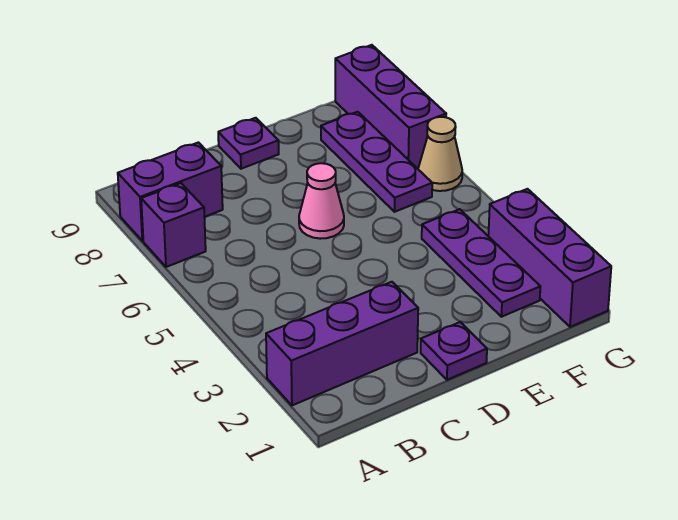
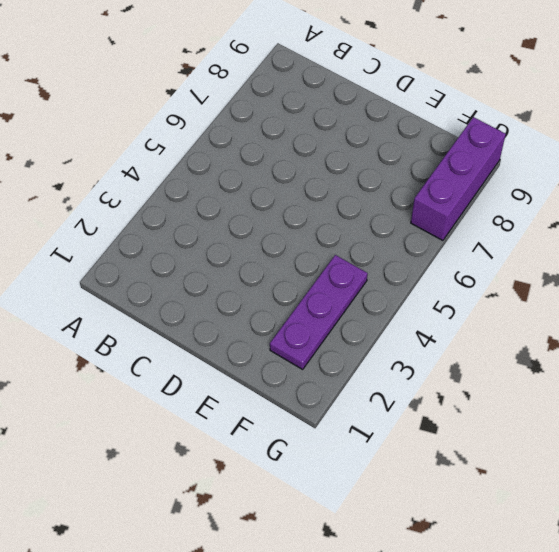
none -> purple brick A2:C2 level 1
none -> purple brick A7 level 1

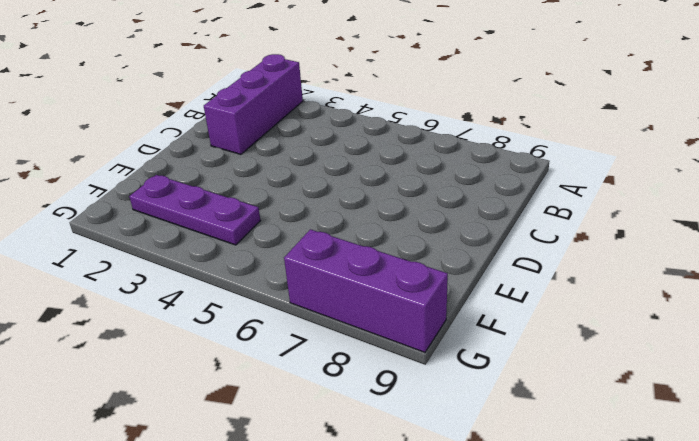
none -> purple brick A7 level 1
none -> purple brick A8:B8 level 1

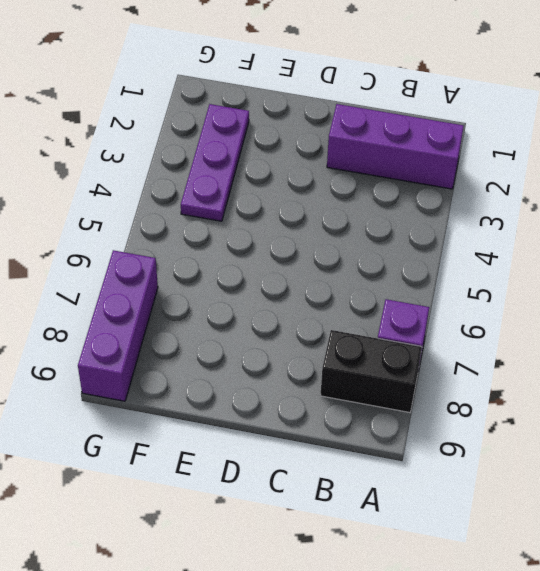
black brick A8:B8 level 1 -> purple brick A8:B8 level 1
none -> purple plate D1 level 1
none -> pink cone D6 level 1

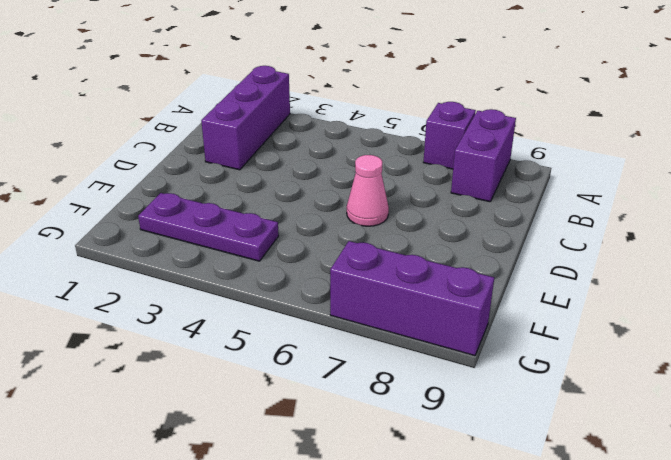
none -> purple plate D1 level 1
none -> purple plate D9 level 1

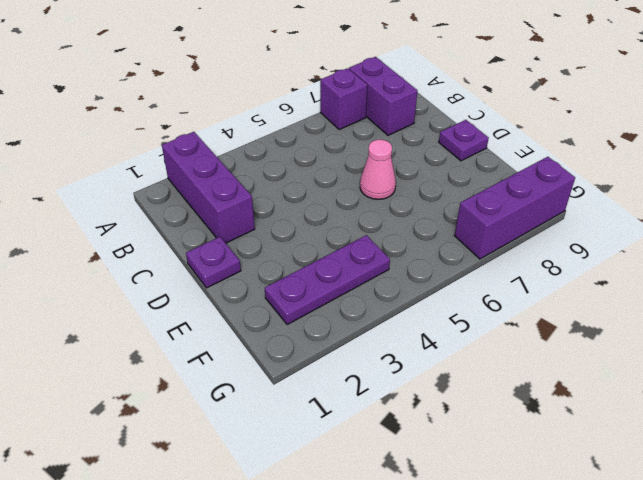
none -> purple plate F6:F8 level 1
none -> purple brick G1:G3 level 1

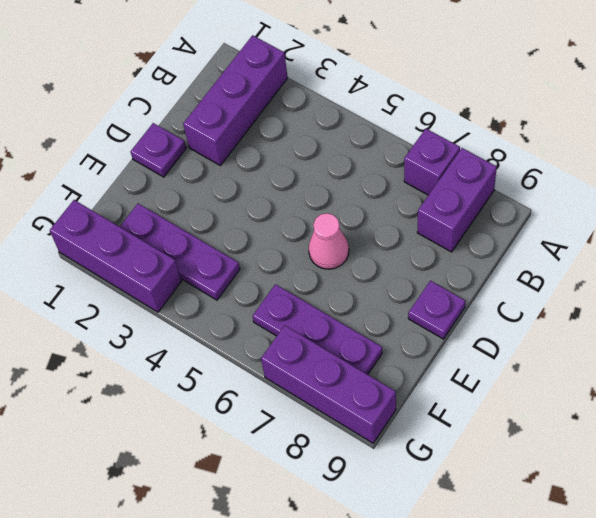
none -> tan cone G6 level 1

